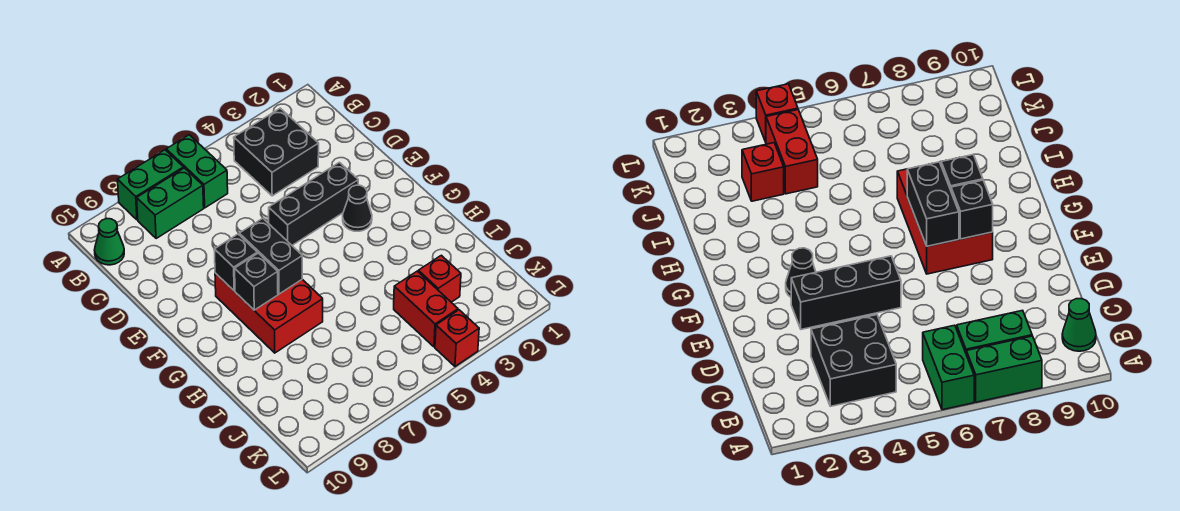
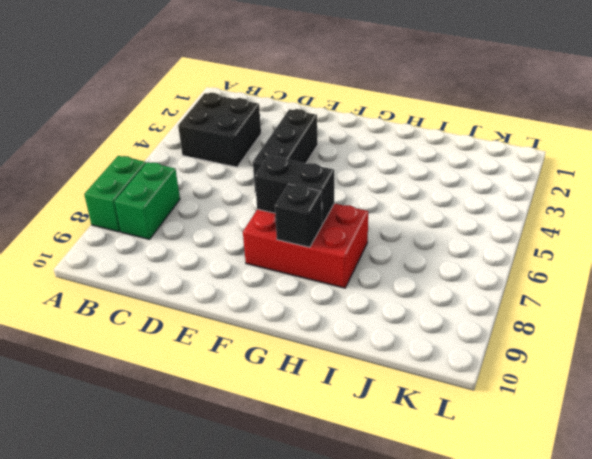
none -> green brick A6:B6 level 1
none -> green cone B10 level 1
none -> black cone F3 level 1

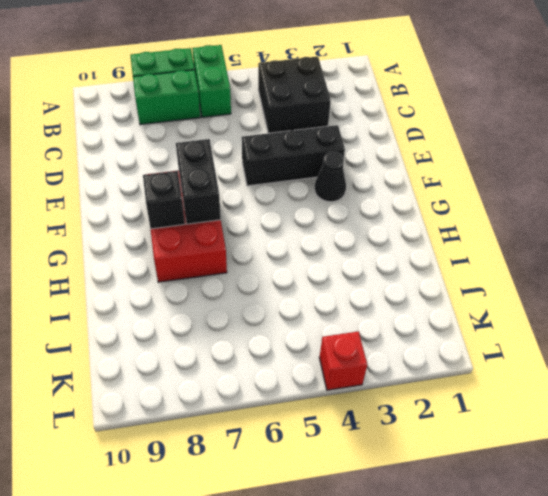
none -> green cone B10 level 1
none -> red brick J3 level 1
none -> red brick J4:K4 level 1

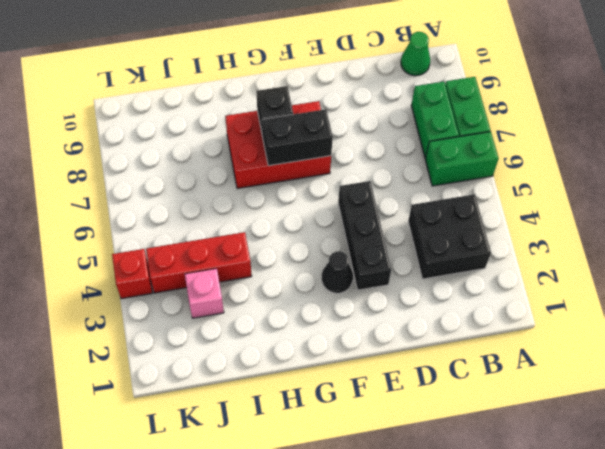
red brick I4:K4 level 1 -> red brick J4:K4 level 1
pink brick J3 level 1 -> red brick J3 level 1
none -> black brick F8 level 2

